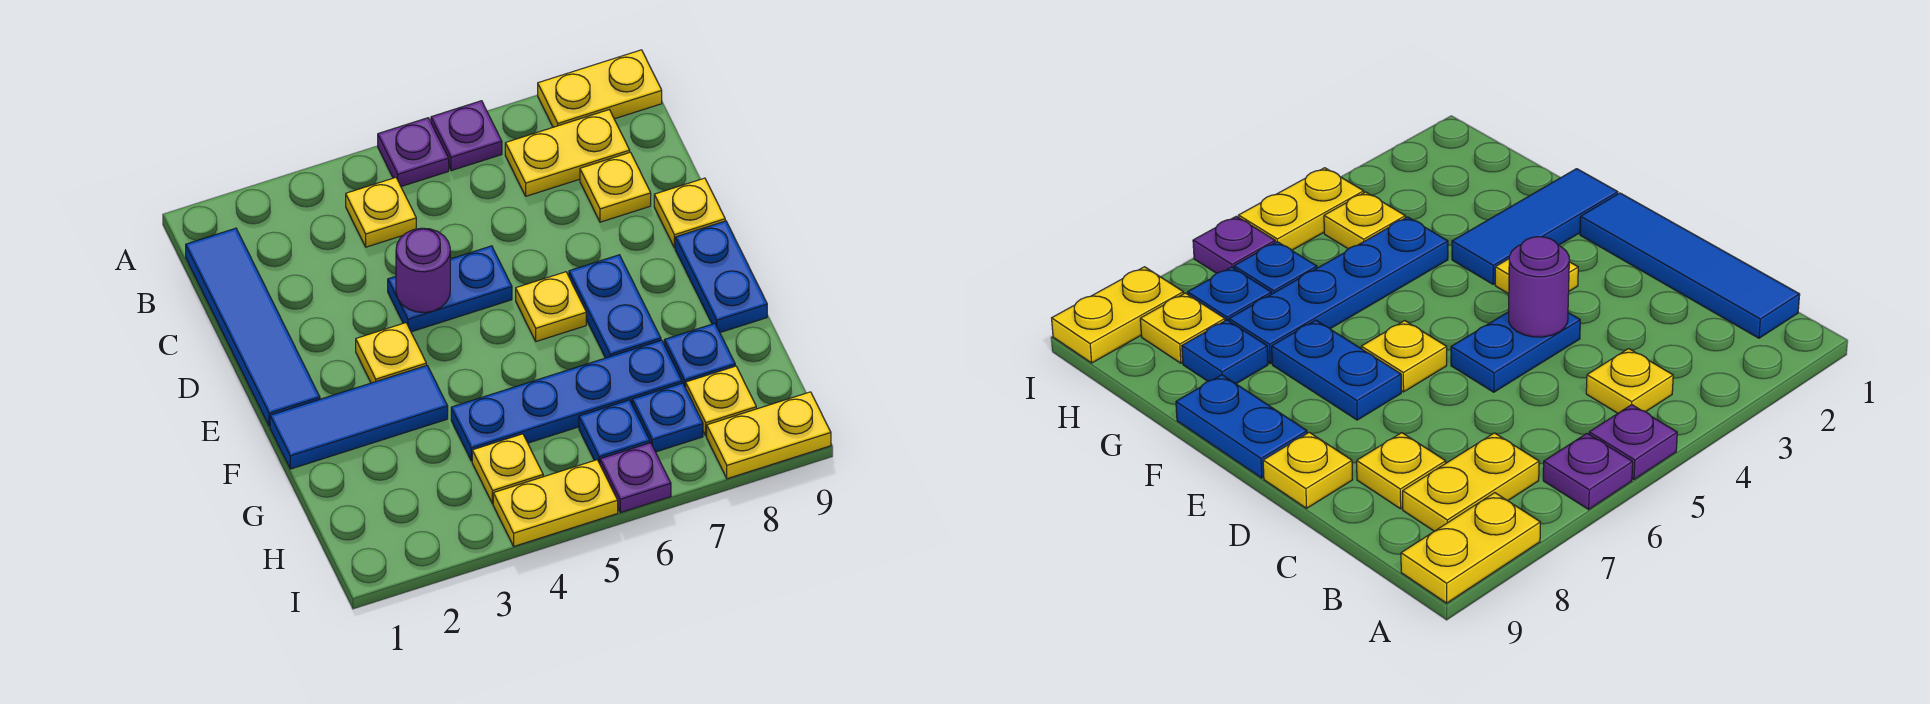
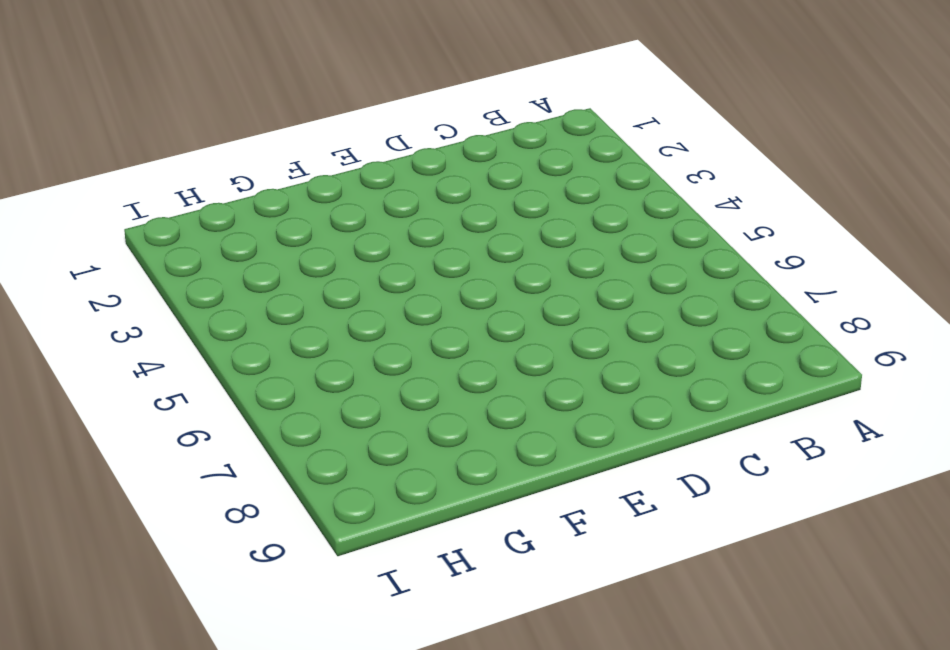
none -> purple plate A5 level 1
none -> purple plate A6 level 1
none -> yellow plate A8:A9 level 1

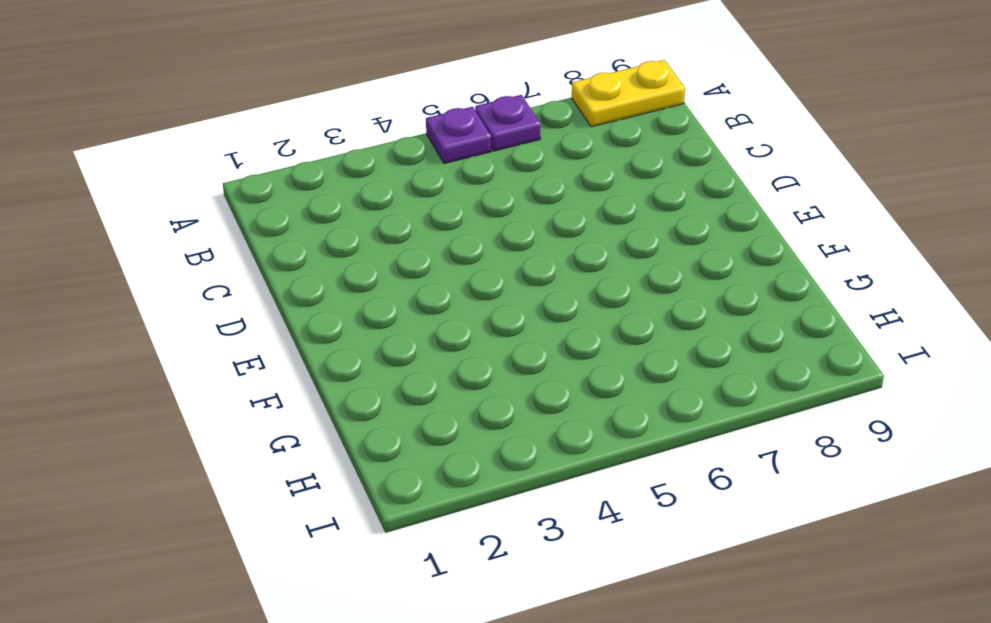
none -> blue tile B1:E1 level 1
none -> yellow plate B4 level 1
none -> yellow plate B7:B8 level 1

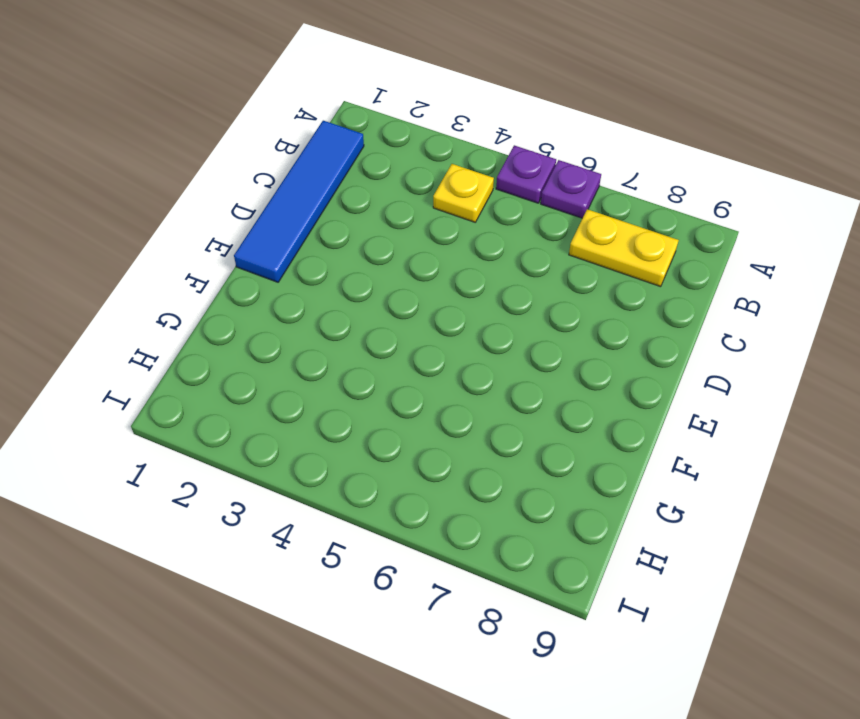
none -> yellow plate A8:A9 level 1
none -> yellow plate C8 level 1
none -> blue plate D4:D5 level 1

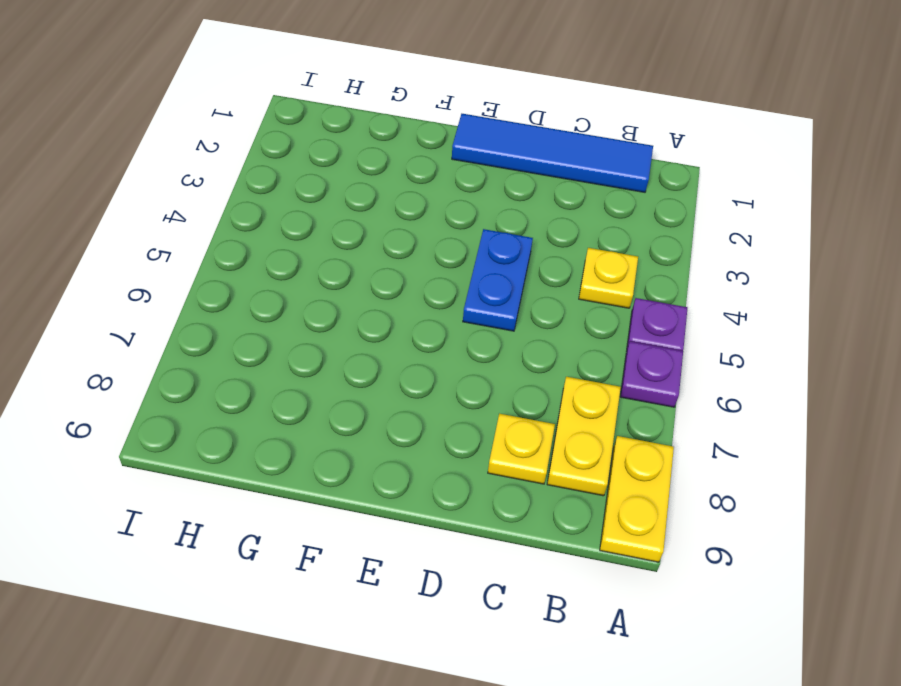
none -> yellow plate D9 level 1
none -> yellow plate E3 level 1
none -> yellow plate E6 level 1

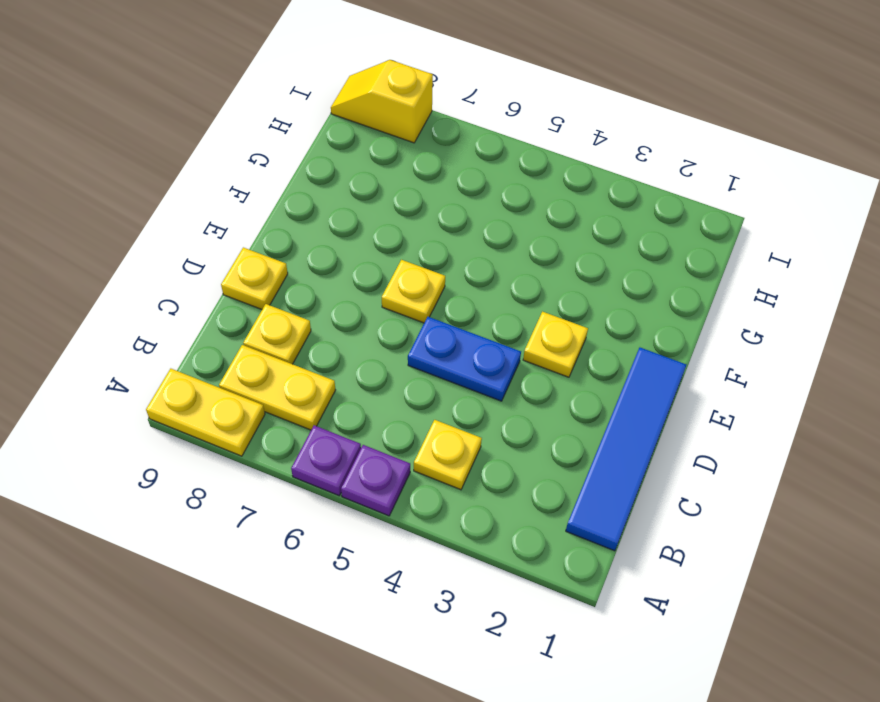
yellow slope I8:I9 level 1 top 8 -> yellow plate I8:I9 level 1
none -> blue plate E7:F7 level 1
none -> blue plate E9:F9 level 1
none -> blue tile F1:F3 level 1

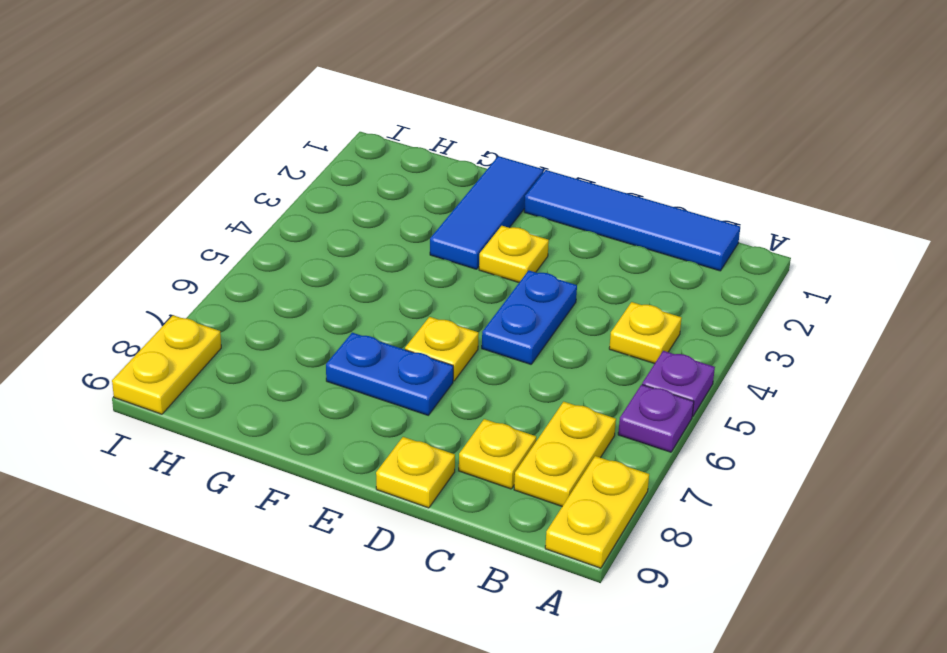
none -> blue plate E9:F9 level 1
none -> blue plate G4:G7 level 1
none -> blue plate G8 level 1

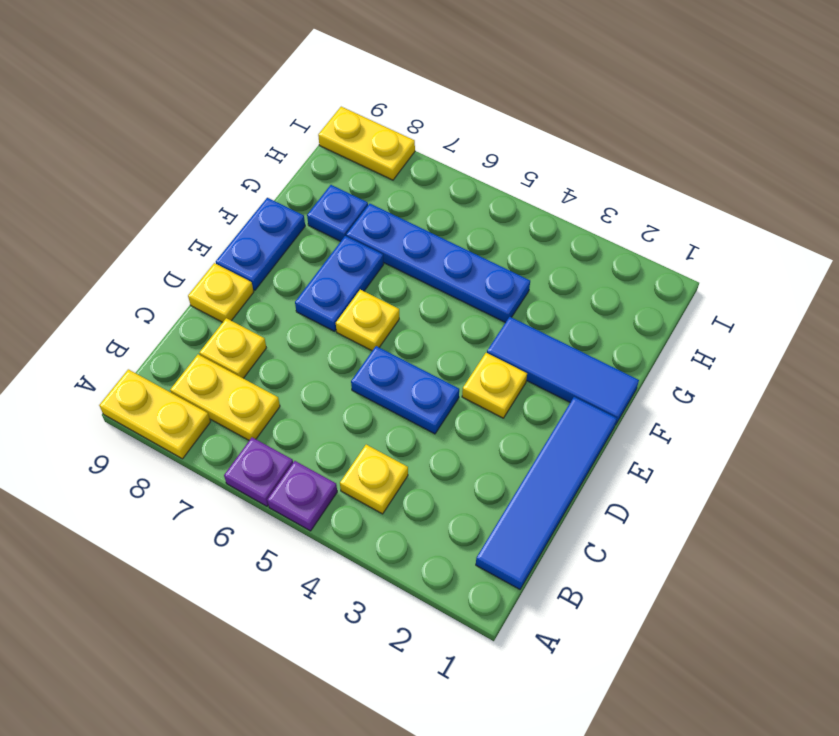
none -> yellow plate H4 level 1
none -> blue plate H6 level 1
none -> blue plate H7 level 1

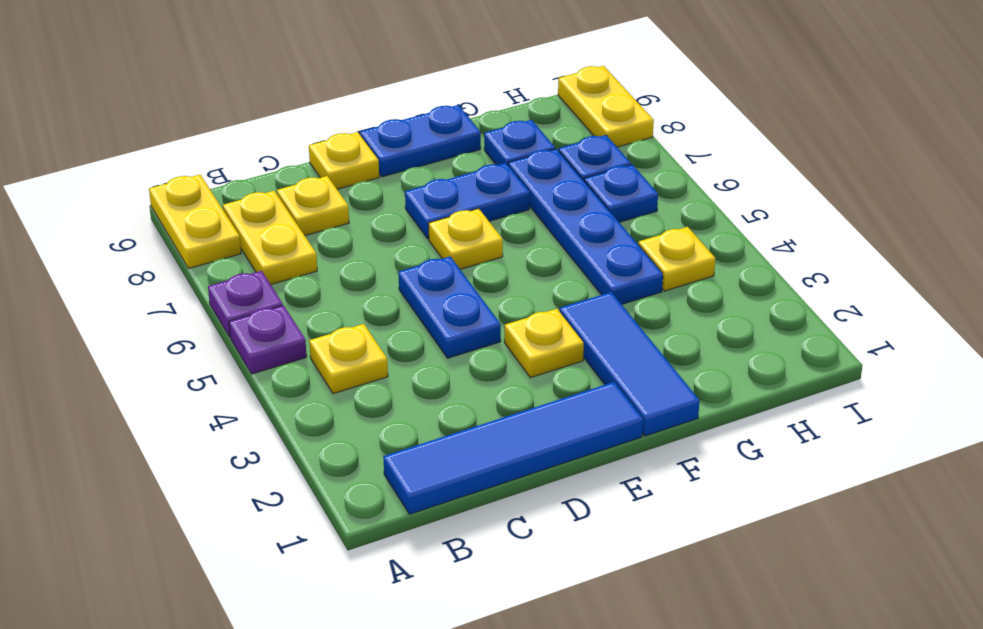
none -> yellow plate H8 level 1
none -> yellow plate I4:I5 level 1
none -> purple plate I6 level 1

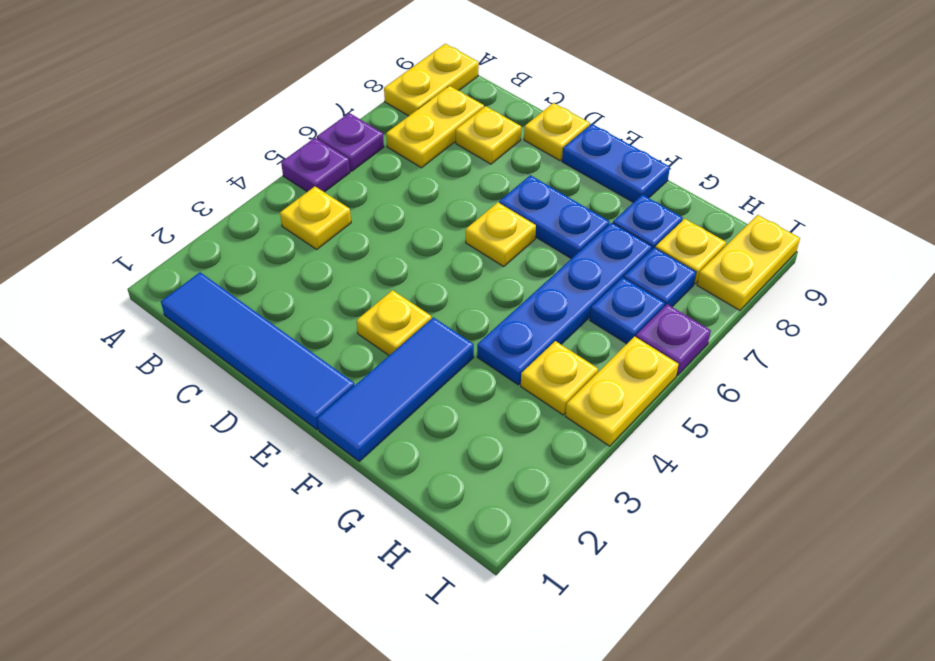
none -> blue plate D4:D5 level 1
none -> purple round brick D4 level 2

